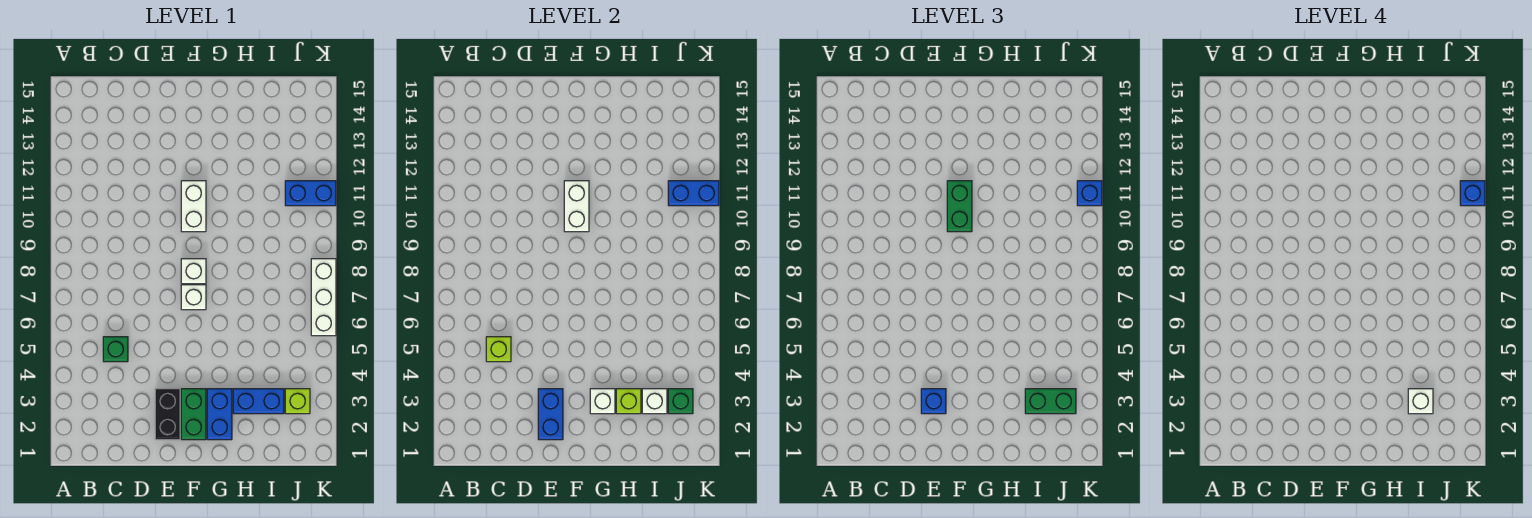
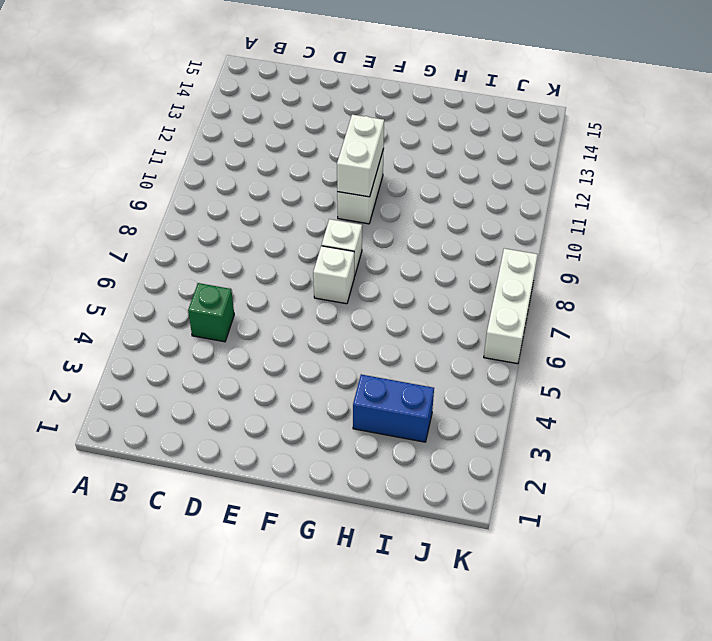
none -> black brick E2:E3 level 1
none -> green brick F2:F3 level 1
none -> blue brick G2:G3 level 1

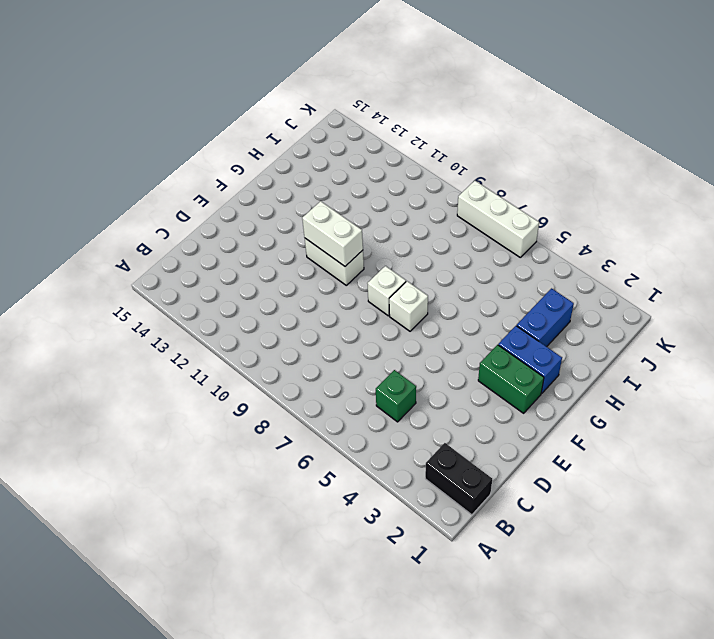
black brick B1:B2 level 1 -> black brick E2:E3 level 1
none -> lime brick J3 level 1
none -> blue brick J11:K11 level 1
none -> lime brick C5 level 2

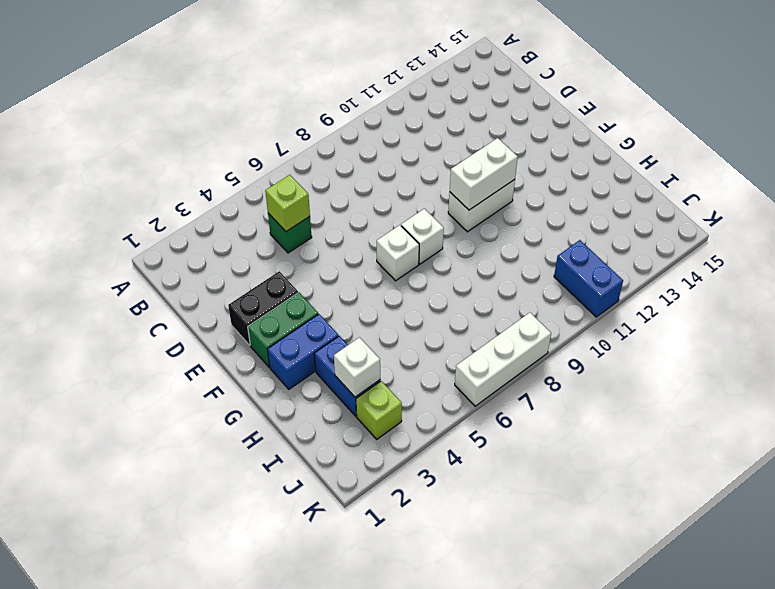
none -> blue brick E2:E3 level 2
none -> white brick G3 level 2
none -> lime brick H3 level 2

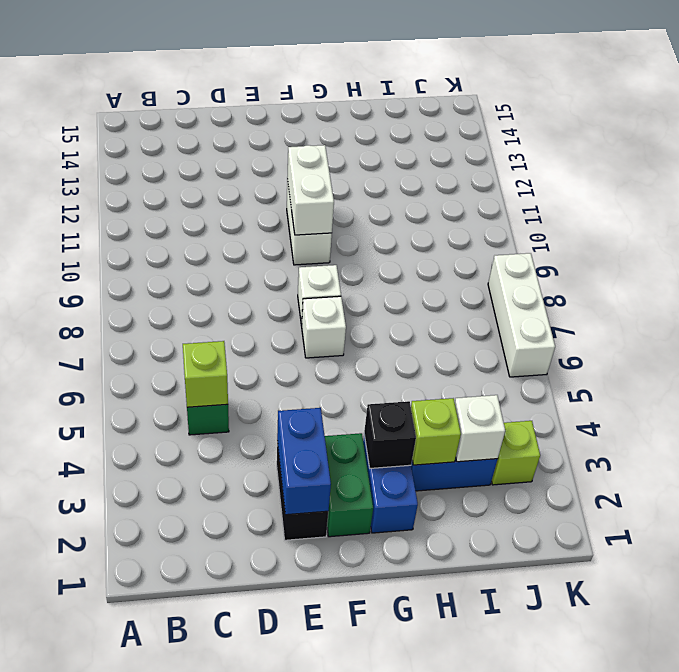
black brick G3 level 2 -> white brick G3 level 2
none -> blue brick J11:K11 level 1
none -> green brick J3 level 2
none -> blue brick J11:K11 level 2

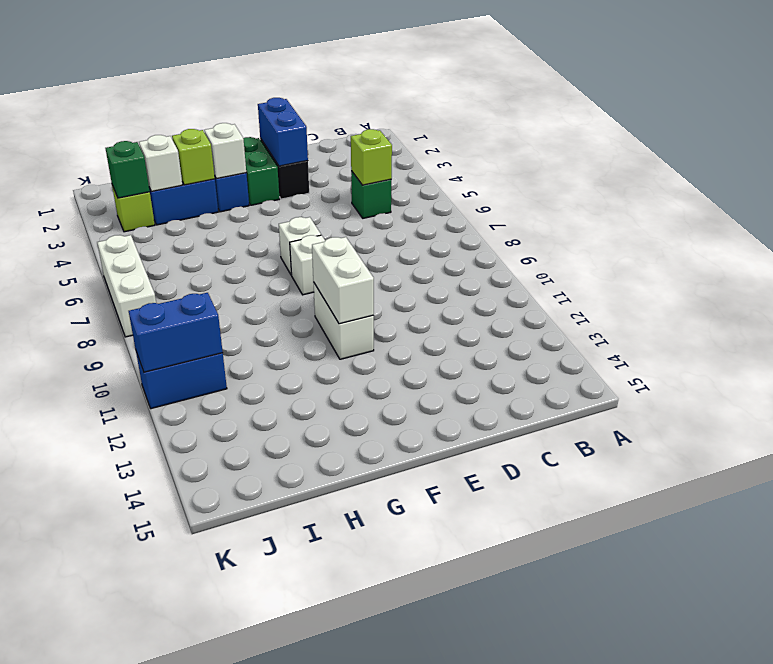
none -> blue brick E3 level 3
none -> green brick F10:F11 level 3
none -> green brick I3:J3 level 3

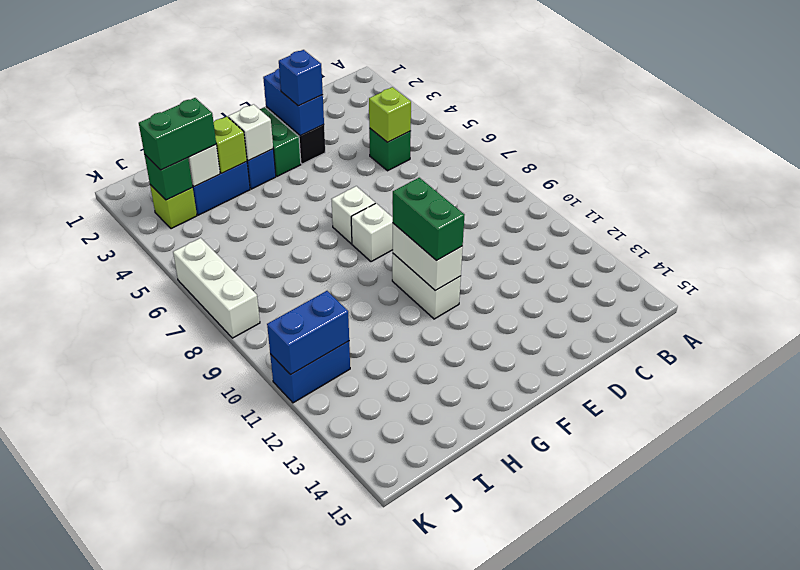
none -> blue brick K11 level 3
none -> white brick I3 level 4
none -> blue brick K11 level 4

